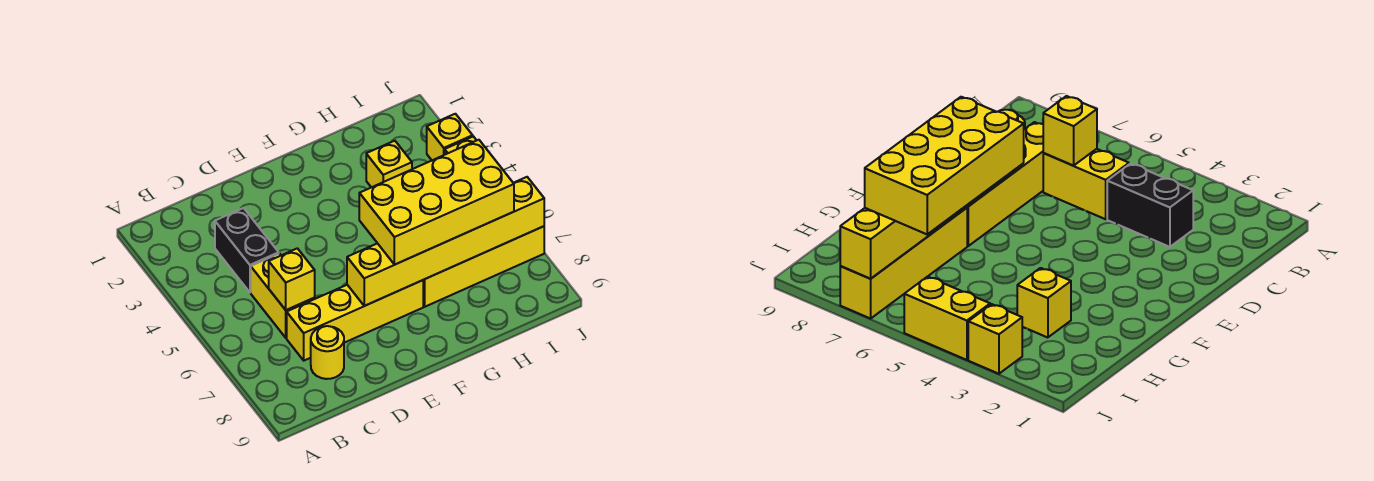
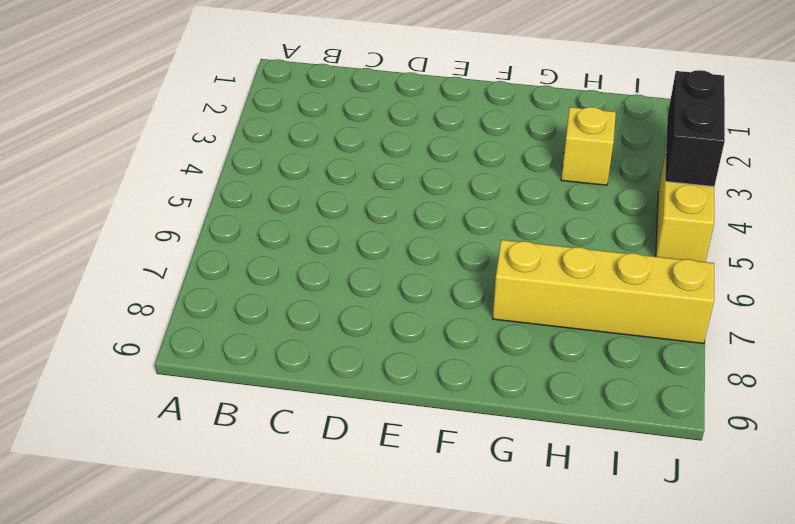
black brick J3:J4 level 2 -> black brick C3:C4 level 1
none -> yellow brick C5:C6 level 1
none -> yellow brick C7:F7 level 1

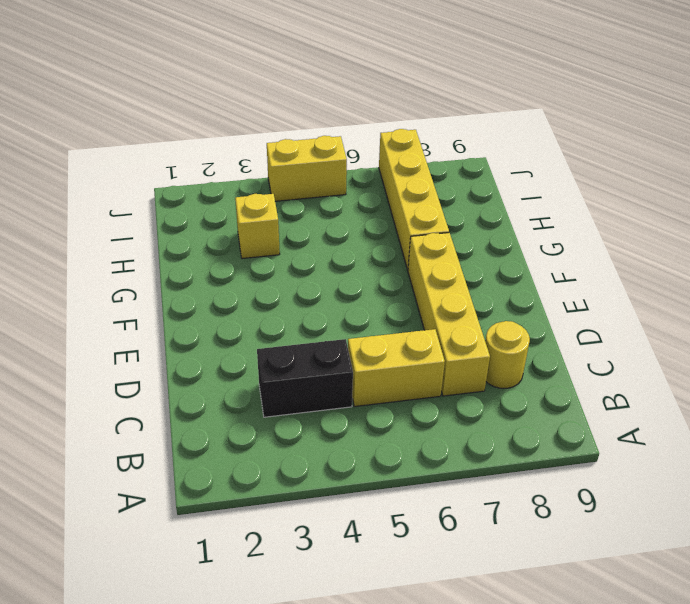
none -> yellow brick J3 level 1
none -> yellow brick C6 level 2

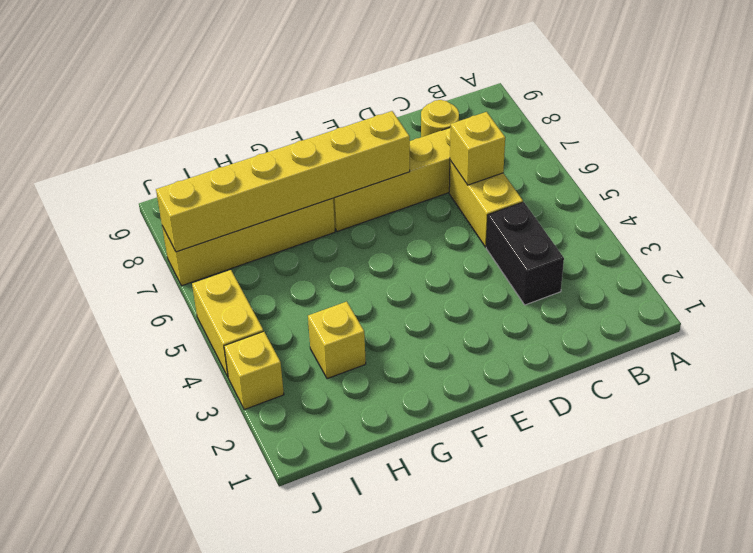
none -> yellow brick F6:I7 level 3

